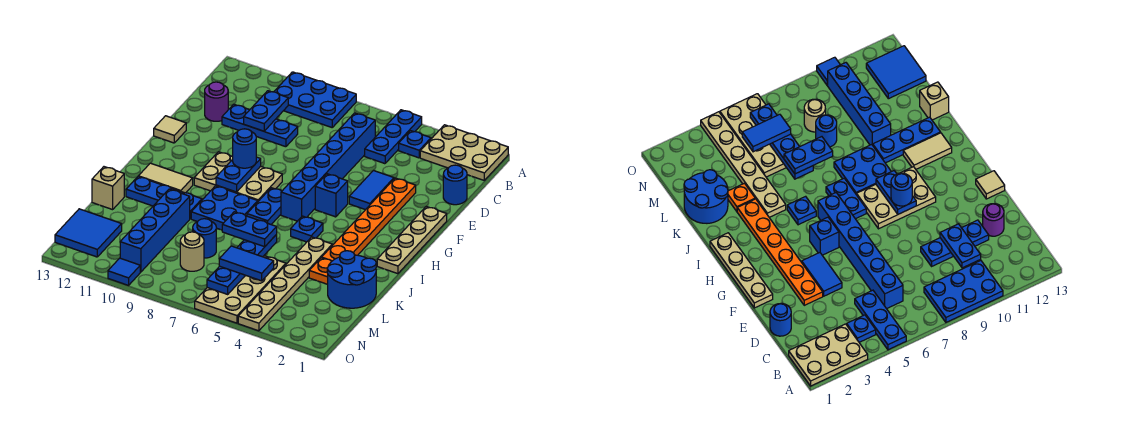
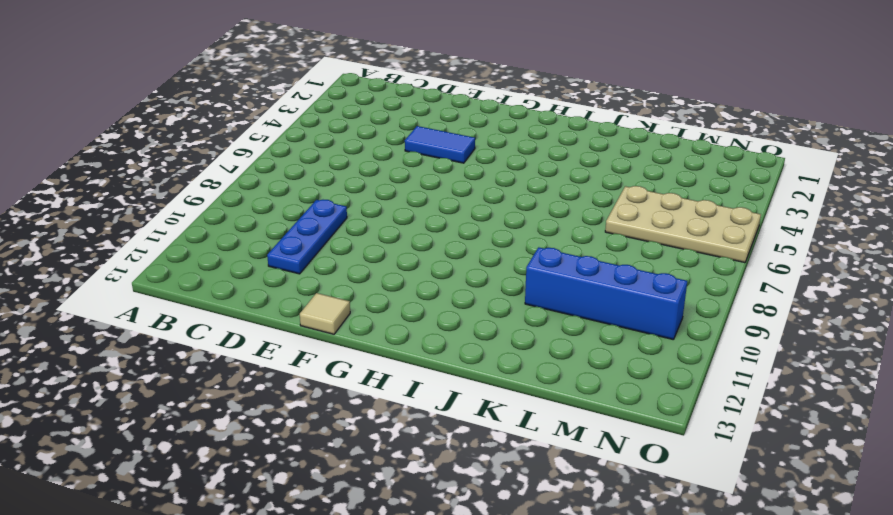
none -> tan plate A1:B3 level 1
none -> blue plate A5:C5 level 1
none -> blue plate A8:B10 level 1
none -> blue plate B4 level 1

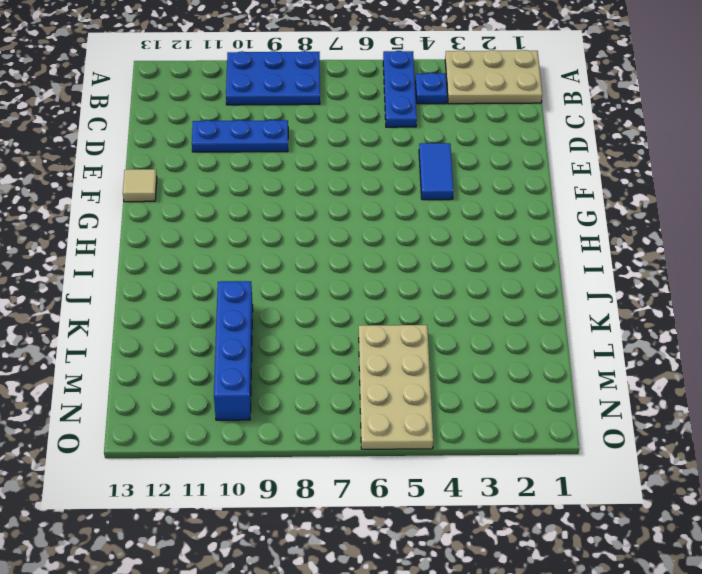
none -> blue brick C6:H6 level 1
none -> blue round brick D1 level 1
none -> purple round brick D12 level 1
none -> orange plate E3:J3 level 1

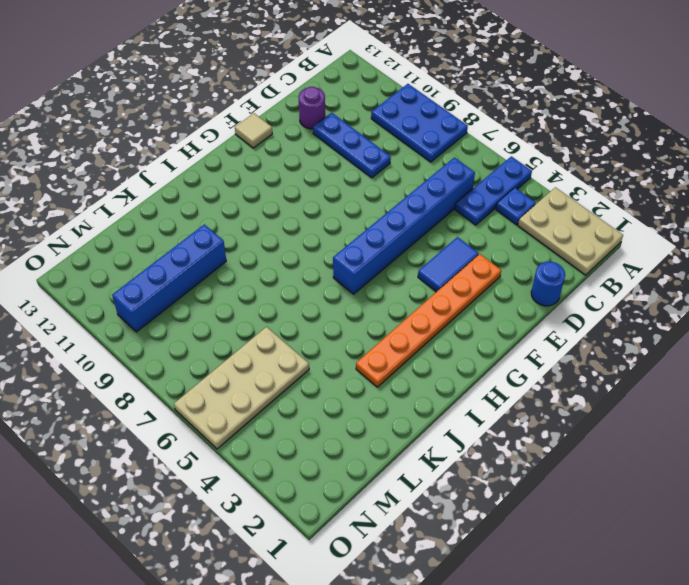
none -> tan plate F1:I1 level 1
none -> blue brick G5 level 1
none -> tan plate G8:H10 level 1
none -> blue plate H7:I7 level 1

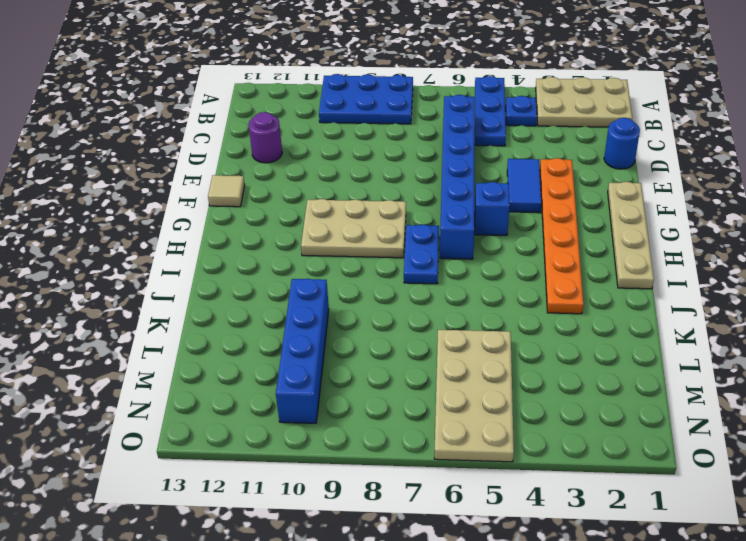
none -> blue plate D9:D11 level 1
none -> blue plate I5 level 1
none -> blue plate I8:J9 level 1
none -> tan tile I11:I12 level 1

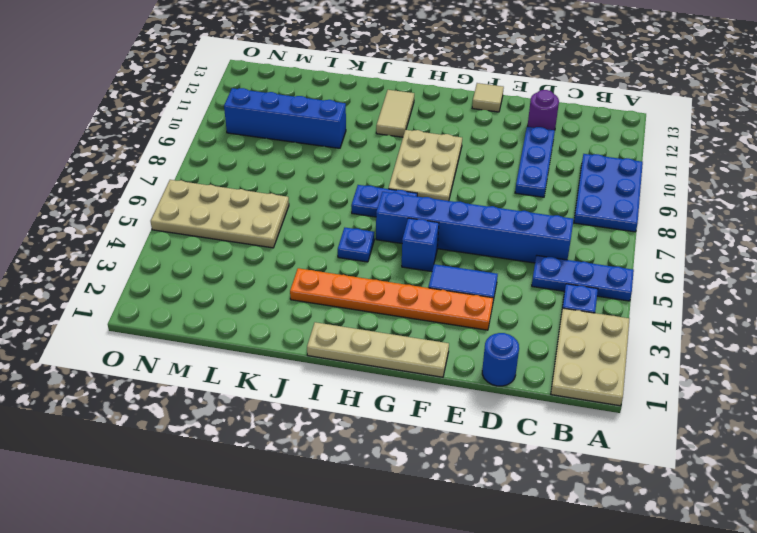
none -> blue plate I8:J9 level 1
none -> tan plate J4:O4 level 1
none -> blue plate J10:J12 level 1
none -> blue round brick K1:L2 level 1

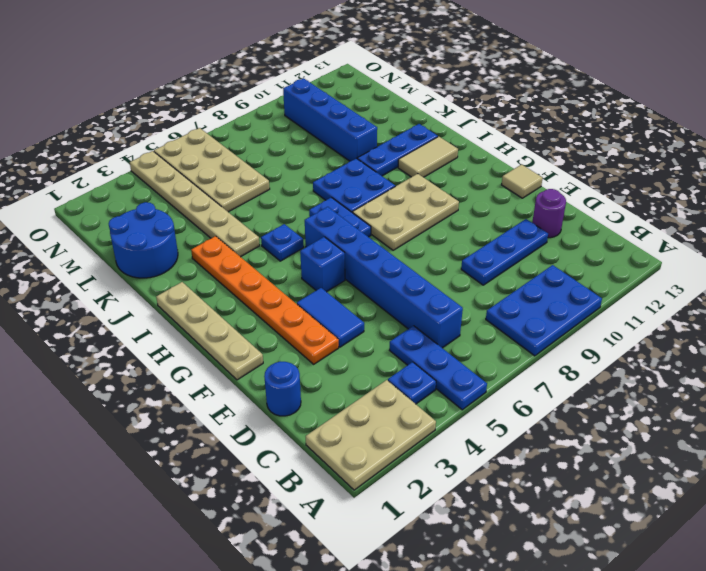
none -> orange plate K3 level 1
none -> tan brick K13 level 1
none -> blue round brick L8 level 1
none -> tan round brick M8 level 1

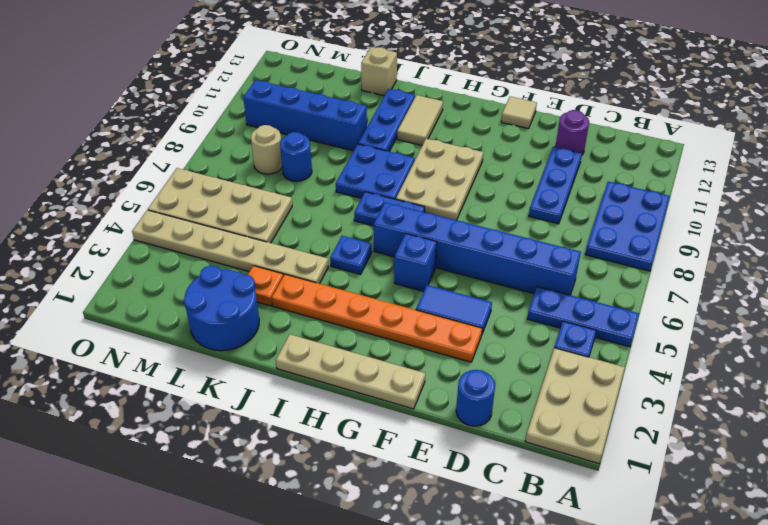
none -> blue tile M12:N13 level 1
none -> blue tile O10 level 1
none -> blue plate C10:D10 level 2
none -> blue plate G9:H9 level 2

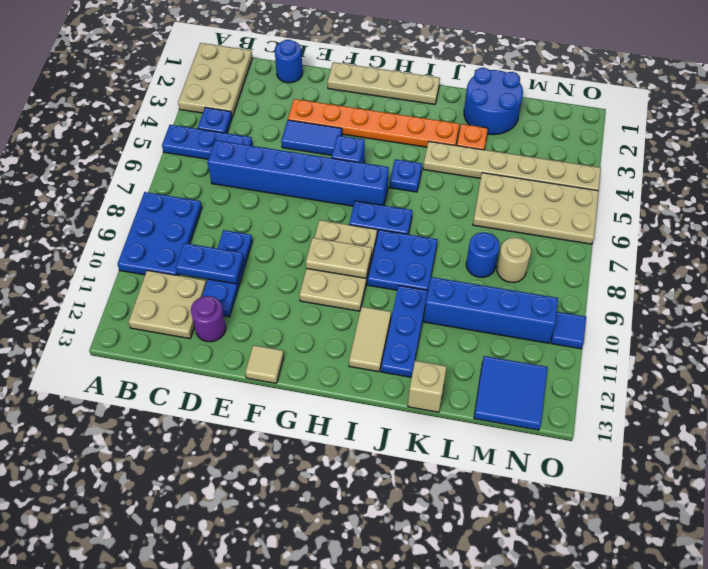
tan plate B11:C12 level 1 -> none
tan plate G9:H9 level 2 -> blue plate G9:H9 level 2
none -> blue plate K6:N6 level 2
none -> blue round brick G9 level 3
none -> blue plate K6:K7 level 3
none -> blue tile M5:M6 level 3

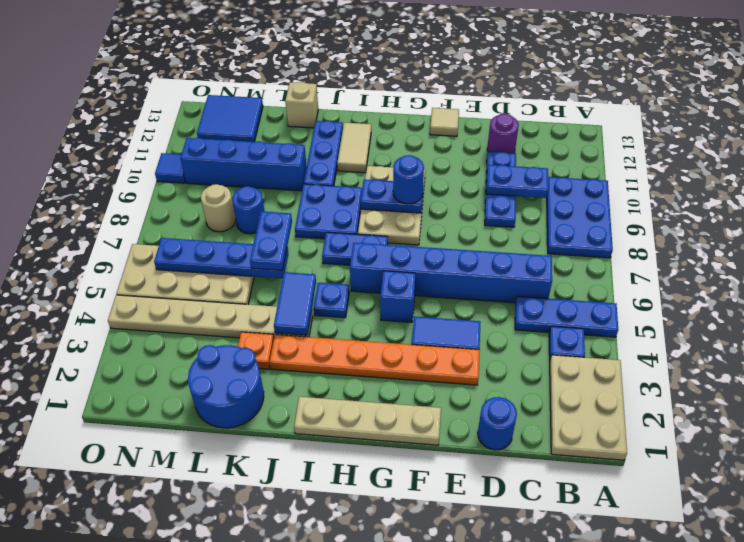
blue tile J4:J5 level 2 -> blue tile M5:M6 level 3

